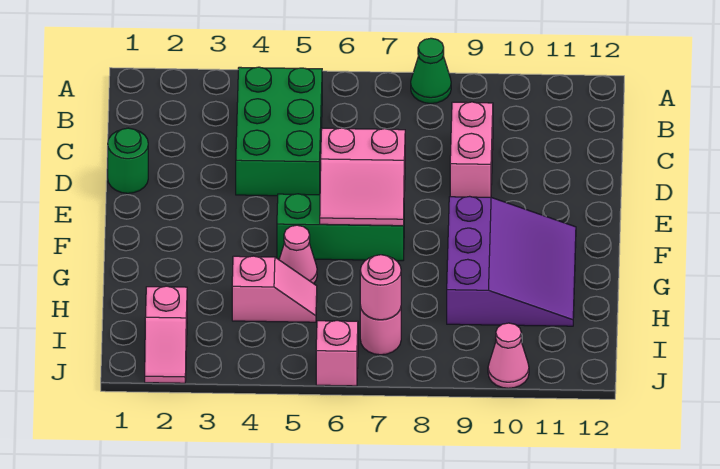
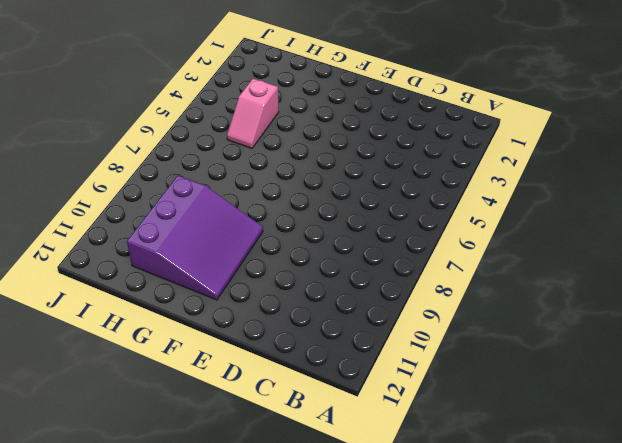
purple slope F9:H11 level 1 top H -> purple slope F9:H11 level 1 top 9
none -> green cone A8 level 1
none -> green brick B4:D5 level 1
none -> pink brick C9:D9 level 1

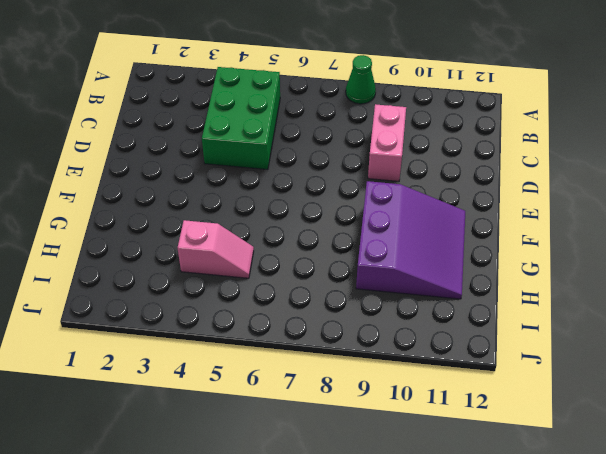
none -> green round brick D1 level 1
none -> green brick F5:F7 level 1
none -> pink cone G5 level 1

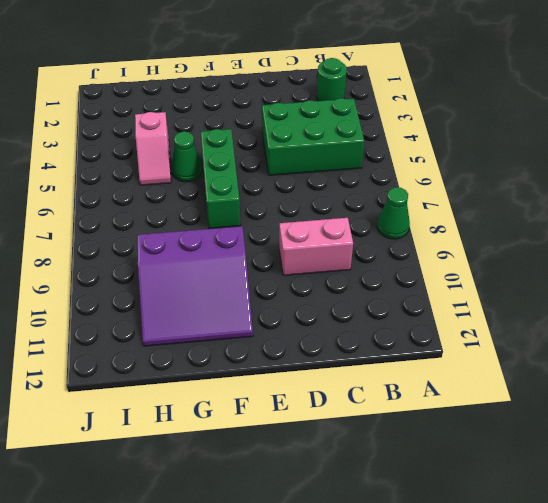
green round brick B2 level 1 -> green round brick D1 level 1
green cone G5 level 1 -> pink cone G5 level 1
none -> pink slope I2:J2 level 1 top I
none -> pink round brick I7 level 1
none -> pink brick J6 level 1

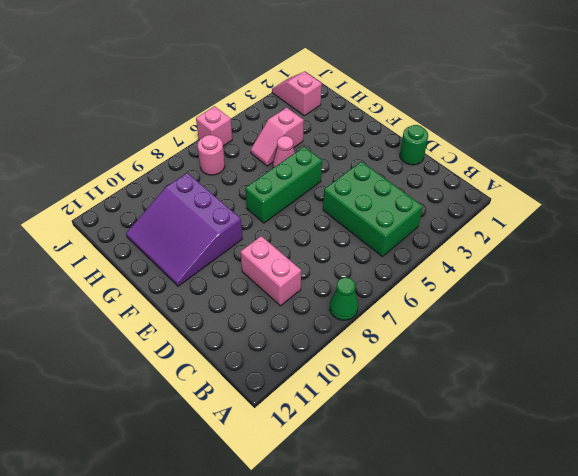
none -> pink cone J10 level 1
none -> pink slope E6:F7 level 2 top E
none -> pink round brick I7 level 2

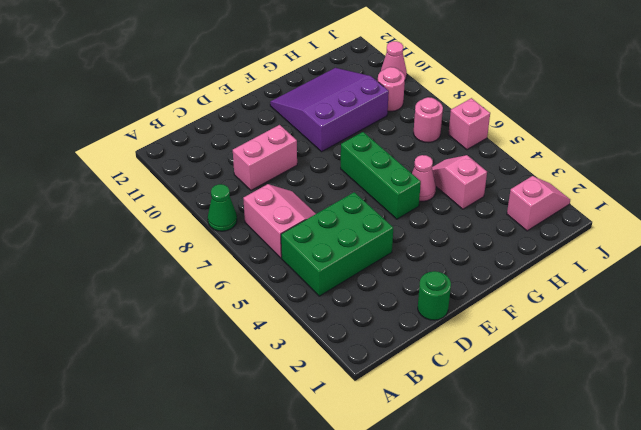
pink slope B6:C7 level 1 top B -> pink slope E6:F7 level 2 top E
pink round brick I9 level 1 -> pink round brick I7 level 2

